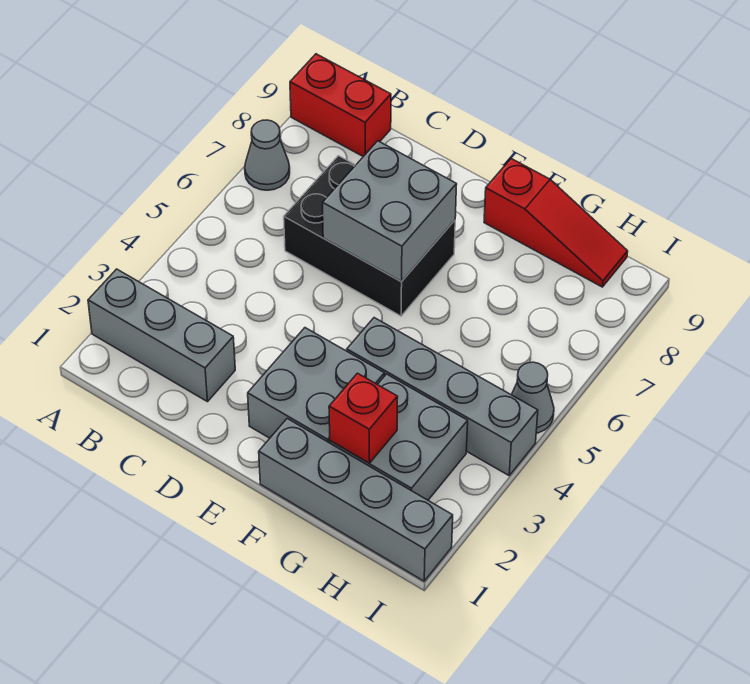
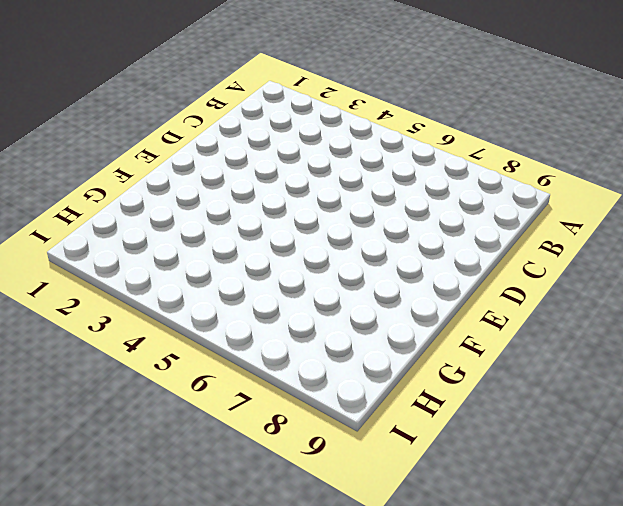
none -> grey brick A2:C2 level 1
none -> grey cone A7 level 1
none -> red brick A9:B9 level 1

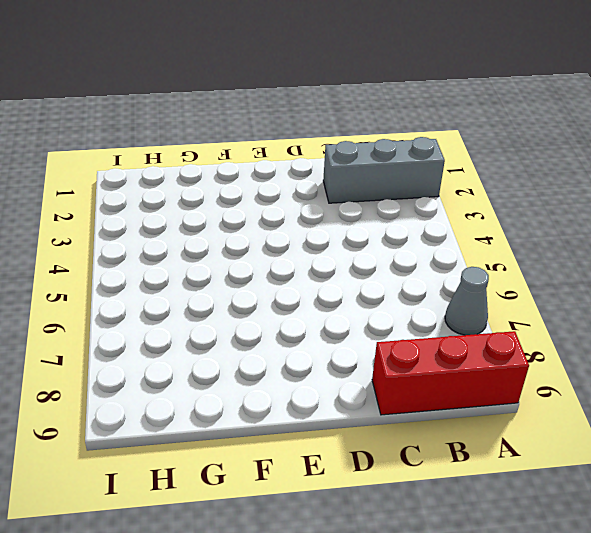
red brick A9:C9 level 1 -> red brick A9:B9 level 1
none -> black brick C6:E7 level 1
none -> grey brick E2:F3 level 1
none -> grey brick F1:I1 level 1

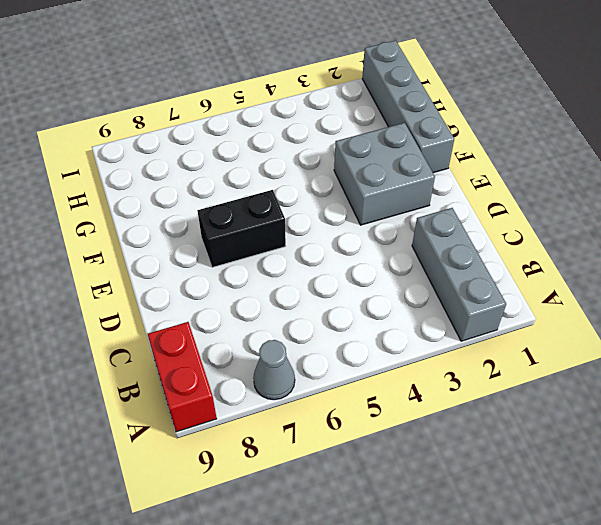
black brick E6:E7 level 1 -> black brick C6:E7 level 1
none -> grey brick F4:I4 level 1
none -> red slope F9:H9 level 1 top F
none -> grey brick G2:H3 level 1

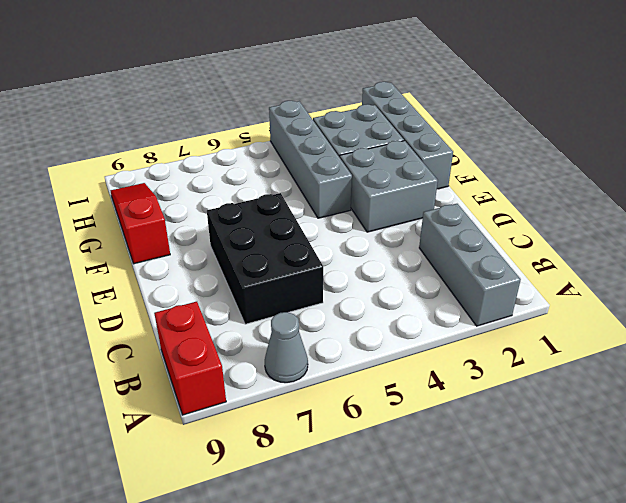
none -> grey cone I5 level 1
none -> grey brick D6:E7 level 2
none -> red brick G2 level 2

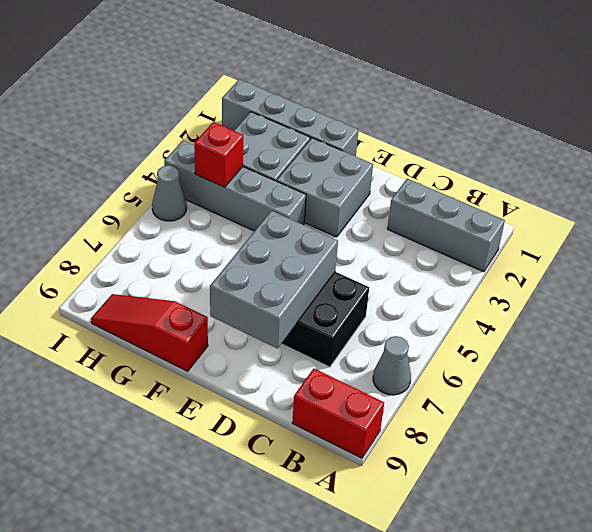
grey brick D6:E8 level 2 -> grey brick D6:E7 level 2
red brick H4 level 2 -> red brick G2 level 2

